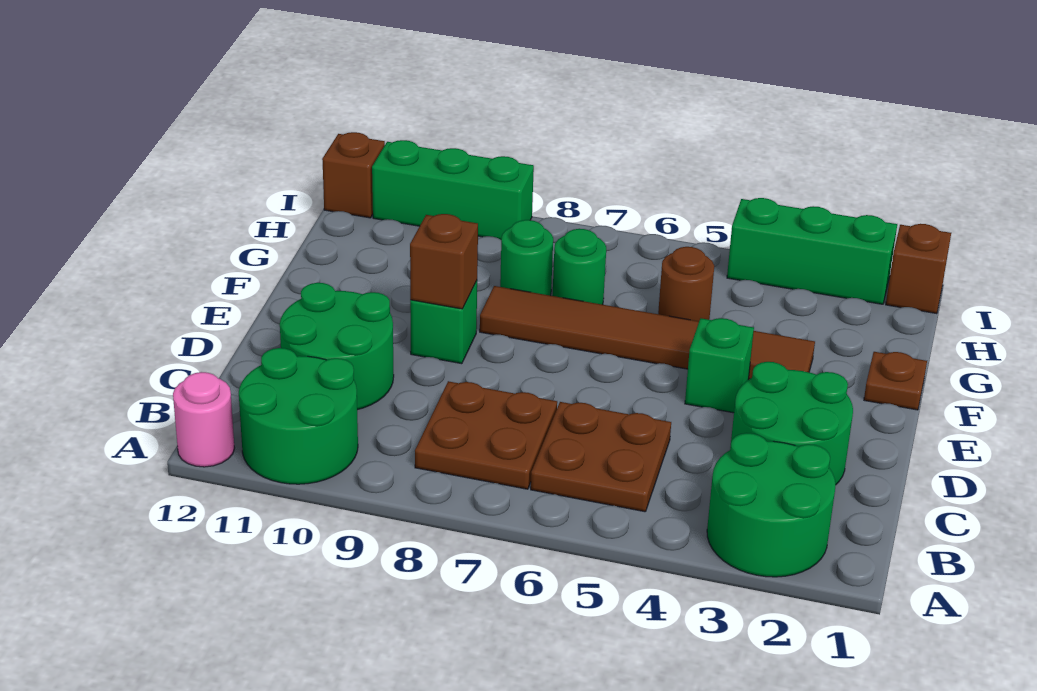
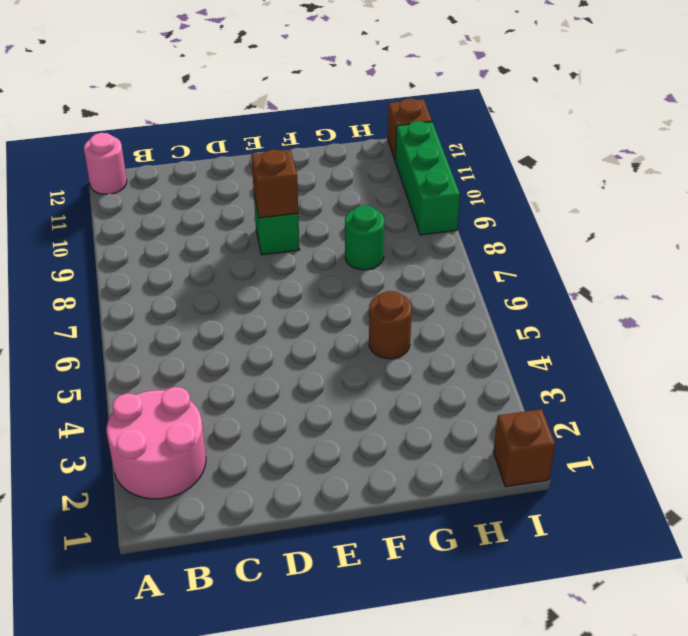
pink round brick A2:B3 level 1 -> green round brick A2:B3 level 1
none -> green round brick A10:B11 level 1
none -> brown plate B5:C6 level 1
none -> brown plate B7:C8 level 1

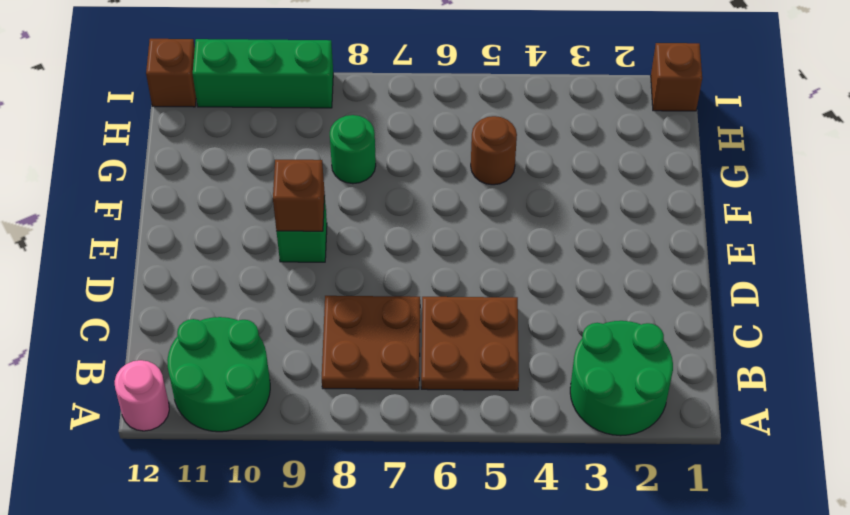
none -> green round brick C2:D3 level 1
none -> green round brick C10:D11 level 1
none -> green brick E4 level 1

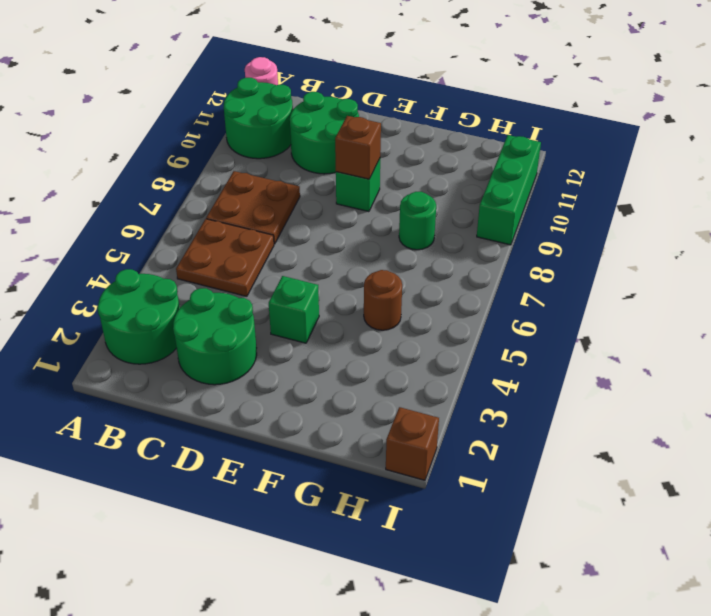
none -> brown plate F1 level 1
none -> brown tile F3:F8 level 1
none -> green round brick G7 level 1

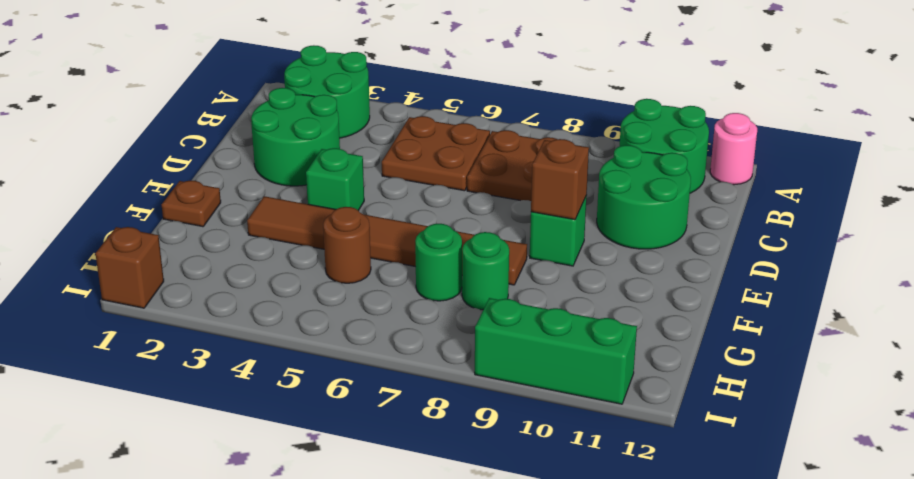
none -> green brick I2:I4 level 1
none -> brown brick I12 level 1

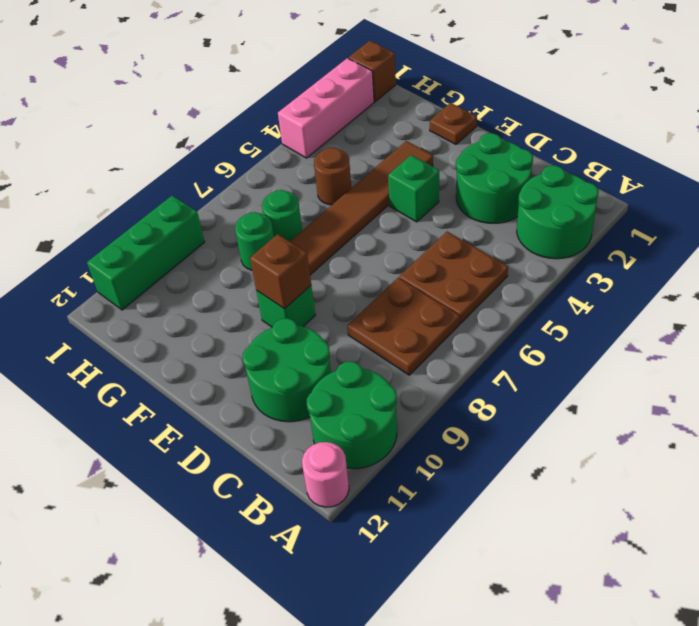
pink brick I2:I4 level 1 -> green brick I2:I4 level 1
none -> brown brick I12 level 1

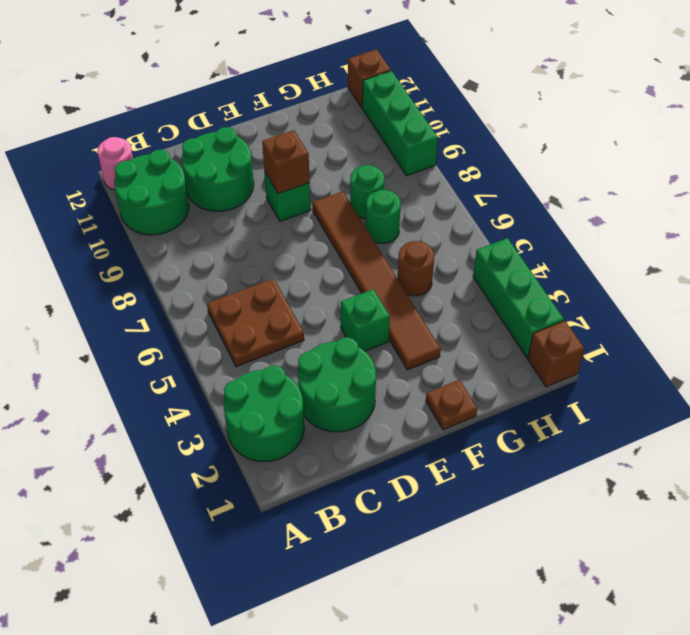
none -> brown plate B7:C8 level 1

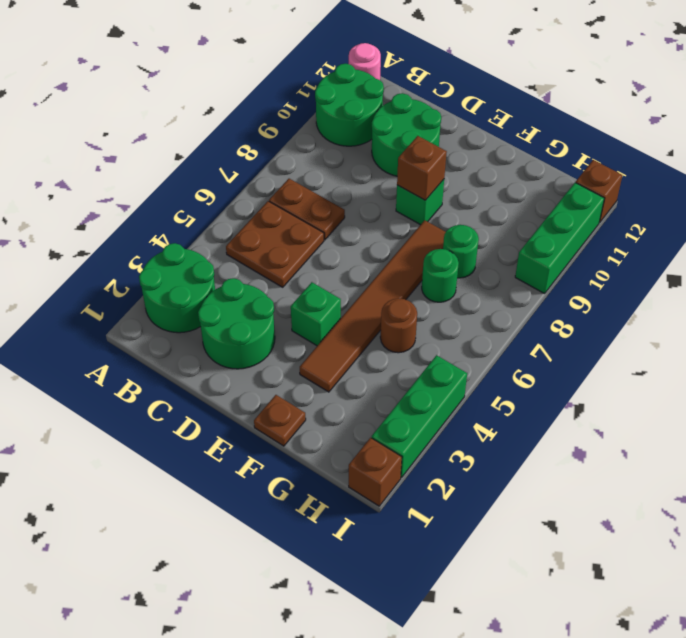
brown plate B7:C7 level 1 -> brown plate B7:C8 level 1

